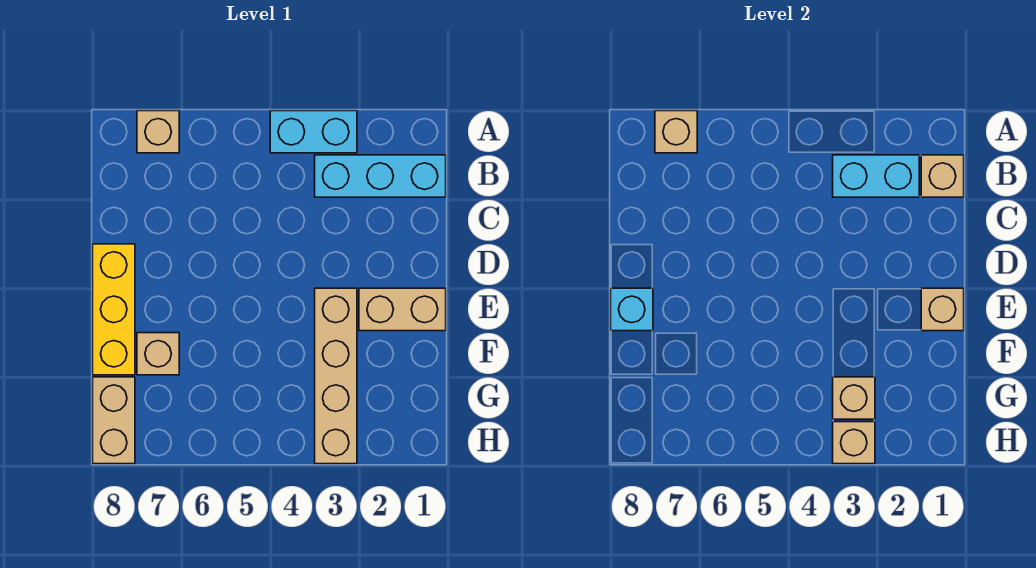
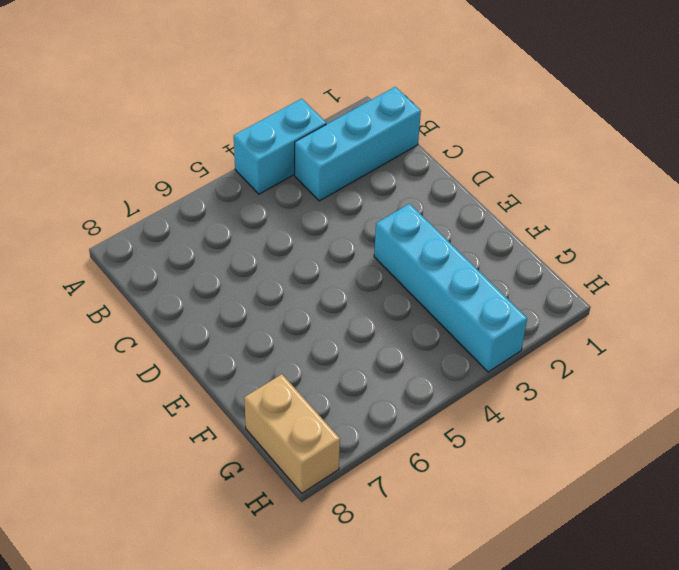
cyan brick E3:H3 level 1 -> tan brick E3:H3 level 1
none -> tan brick A7 level 1
none -> yellow brick D8:F8 level 1
none -> tan brick E1:E2 level 1

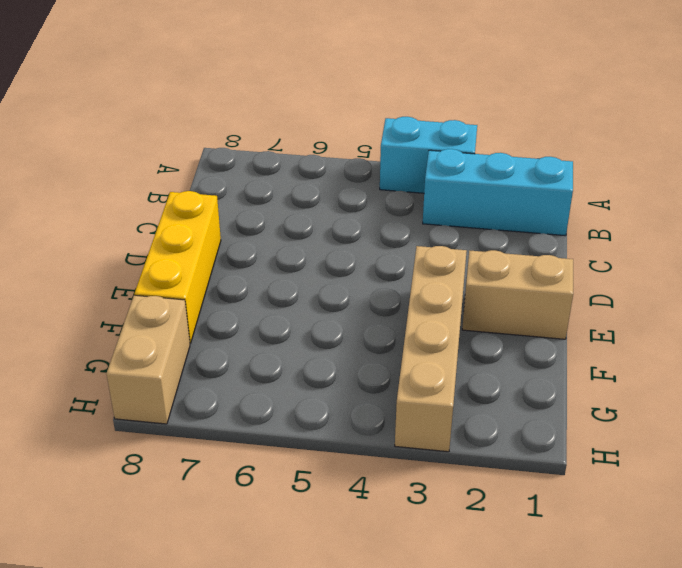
none -> tan brick A7 level 1
none -> tan brick F7 level 1
none -> tan brick A7 level 2

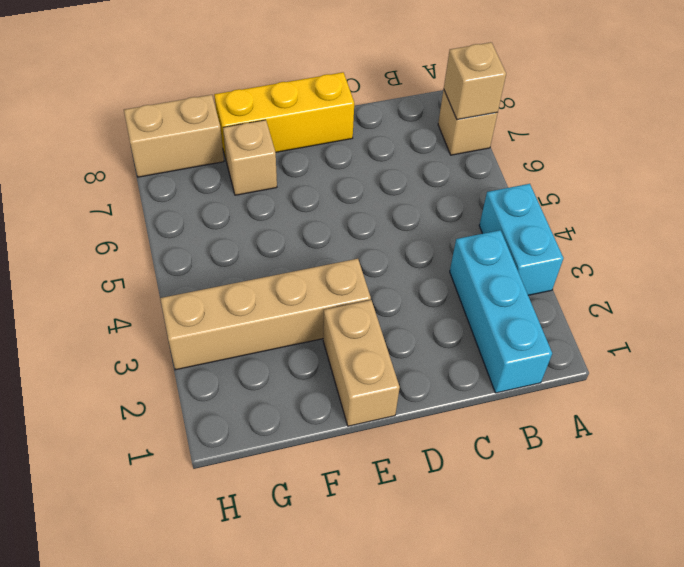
none -> tan brick B1 level 2
none -> cyan brick B2:B3 level 2
none -> tan brick E1 level 2

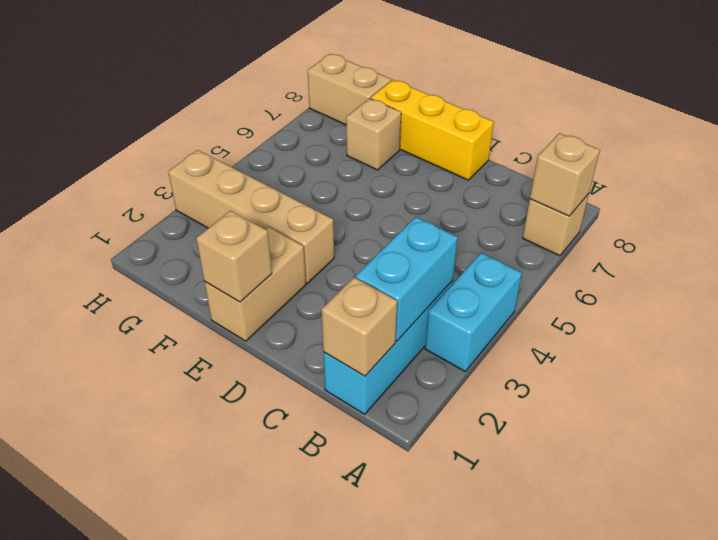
none -> cyan brick E8 level 2
none -> tan brick G3 level 2
none -> tan brick H3 level 2

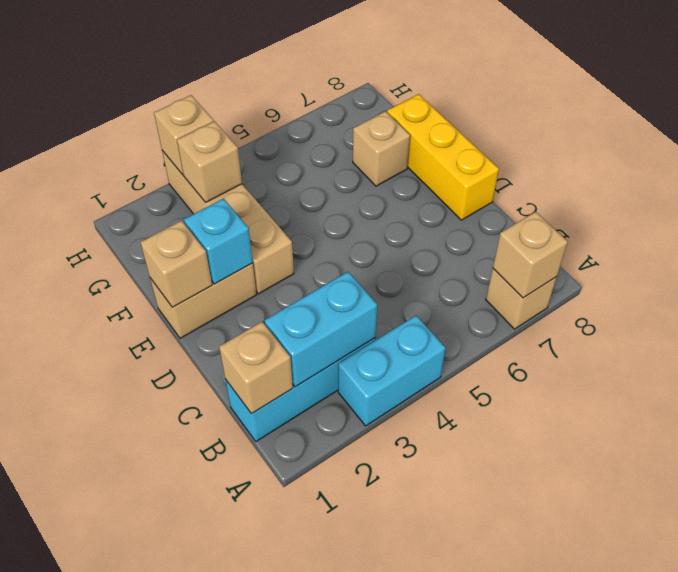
cyan brick E2 level 2 -> cyan brick E8 level 2
none -> tan brick G8:H8 level 1

